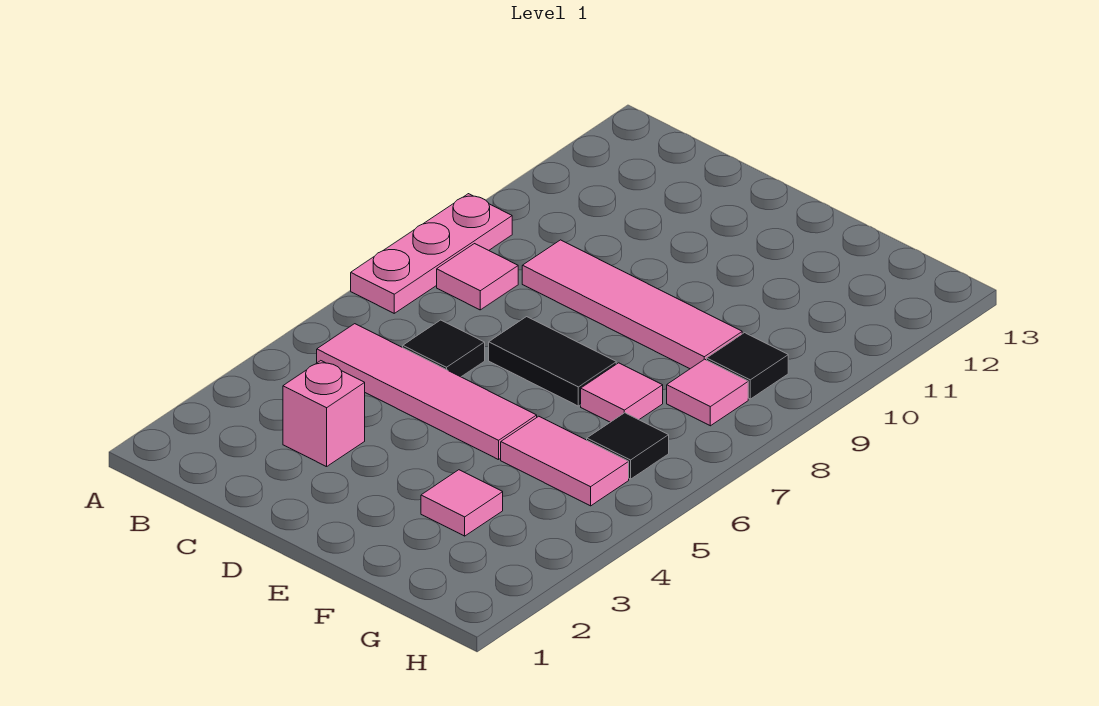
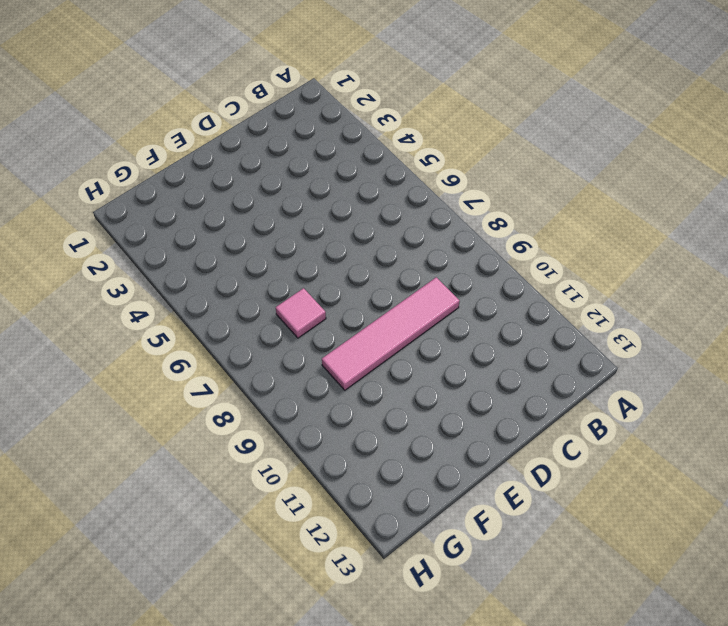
none -> pink plate A7:A9 level 1
none -> pink tile B5:E5 level 1
none -> pink tile B8 level 1

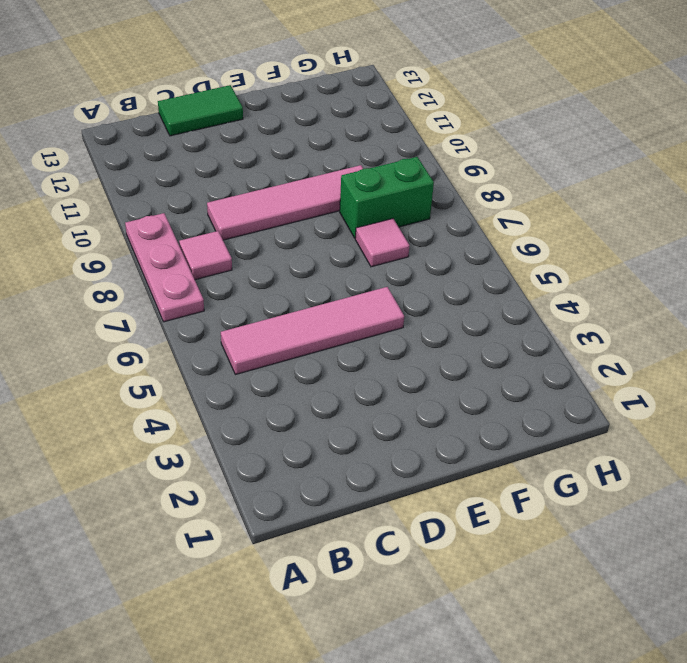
green tile C13:D13 level 1 -> none
green brick F8:G8 level 1 -> pink tile G8 level 1
none -> pink brick C3 level 1
none -> black tile C6 level 1
none -> black tile D7:E7 level 1

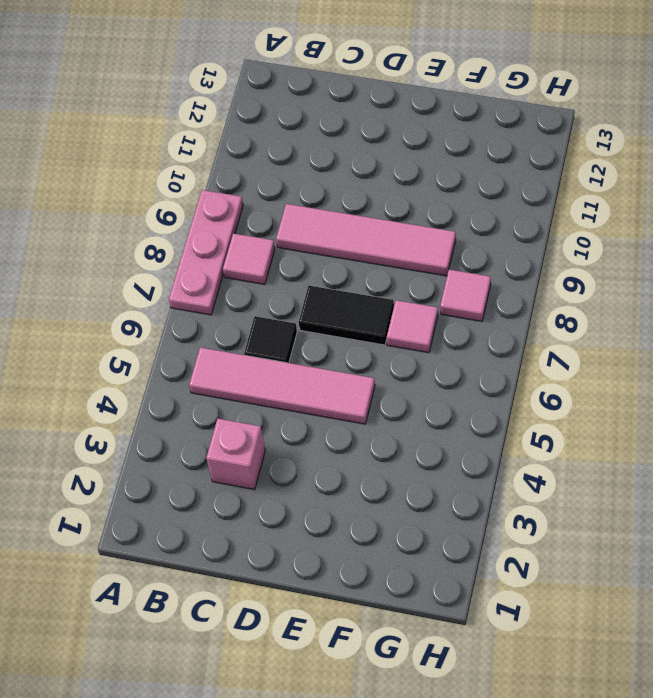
none -> pink tile F3 level 1
none -> pink tile F5:G5 level 1
none -> black tile G6 level 1

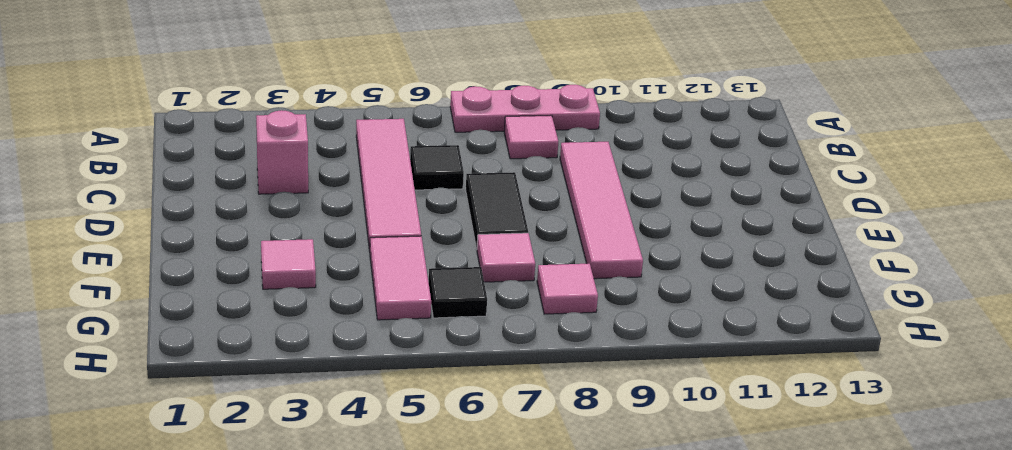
none -> black tile G9 level 1

